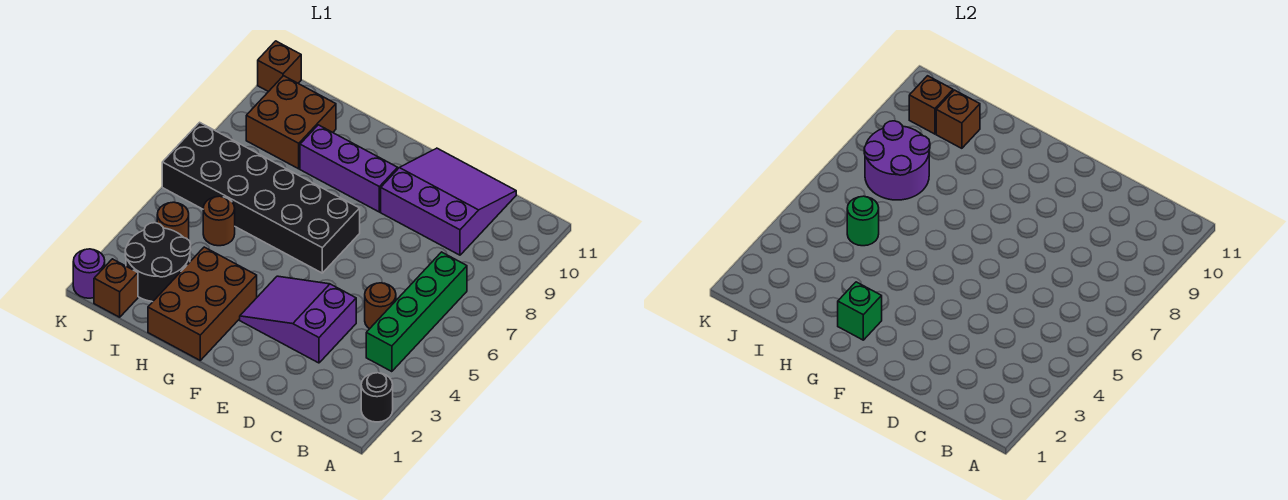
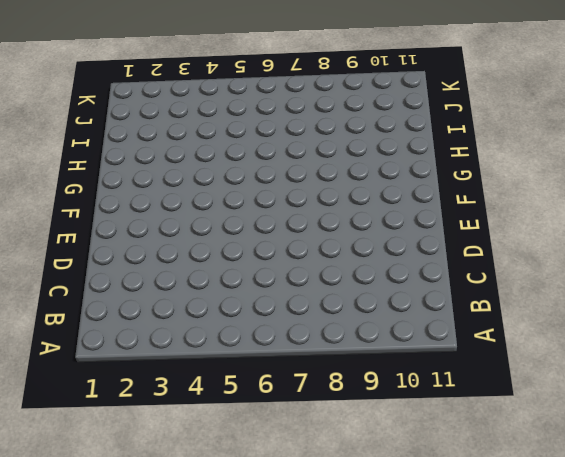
none -> black round brick A2 level 1
none -> green brick B4:B7 level 1
none -> brown round brick C5 level 1

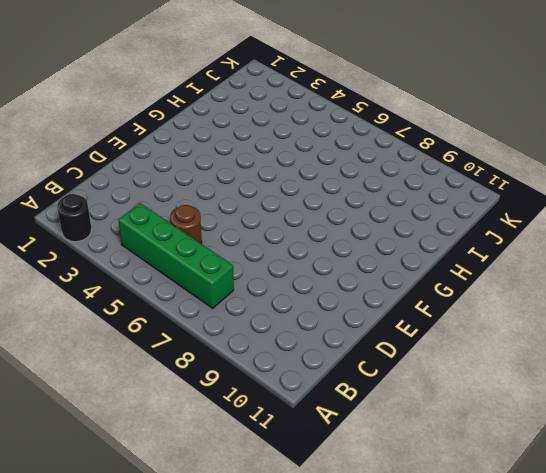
none -> purple slope C9:E11 level 1 top 9
none -> purple slope D3:F4 level 1 top D
none -> black brick F6:K7 level 1

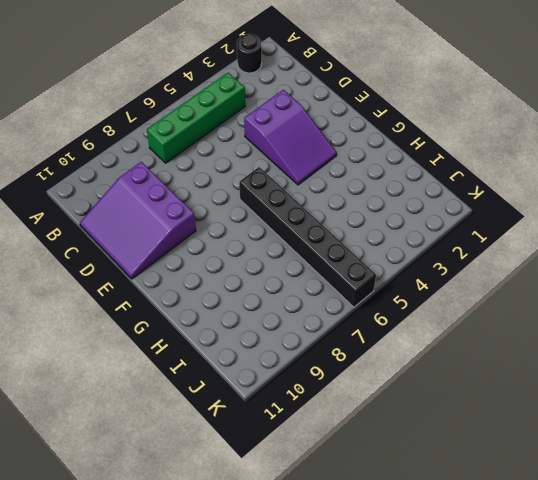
black brick F6:K6 level 1 -> black brick F6:K7 level 1
none -> brown round brick C5 level 1
none -> purple brick F9:H9 level 1
none -> brown brick G1:H3 level 1

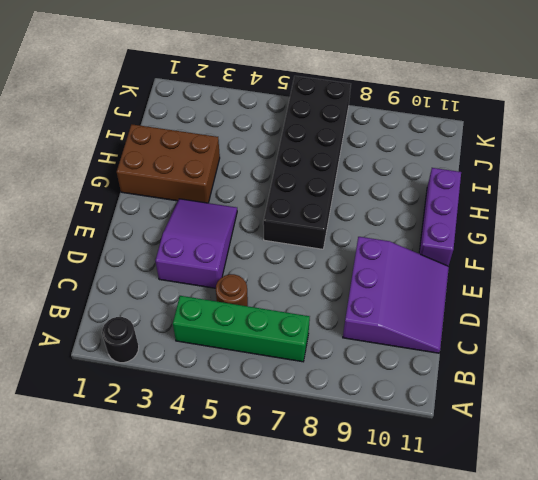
purple brick F11:H11 level 1 -> purple brick F9:H9 level 1
none -> black round brick I2:J3 level 1
none -> brown round brick I5 level 1
none -> brown brick I9:J10 level 1

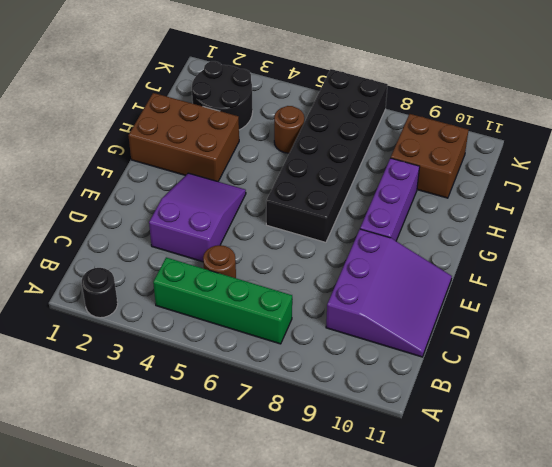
none -> brown brick J1 level 1
none -> brown round brick J4 level 1
none -> purple round brick K1 level 1

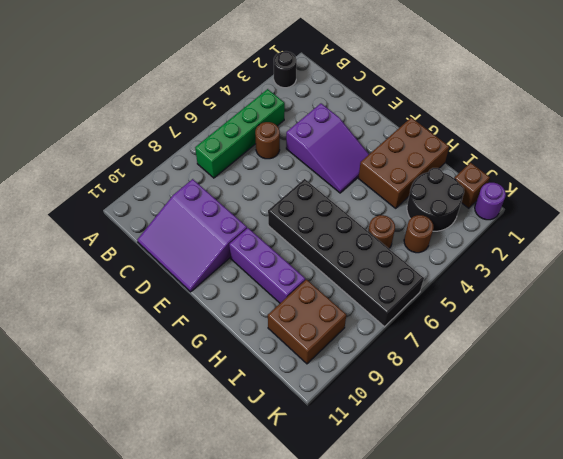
none -> brown brick K11 level 1
none -> green brick G2 level 2
none -> green round brick I5 level 2

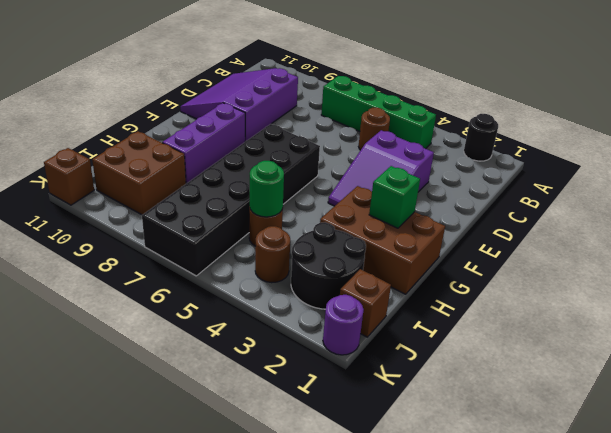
none -> purple round brick I7:J8 level 2
none -> brown brick I10 level 2
none -> brown brick J10 level 2

